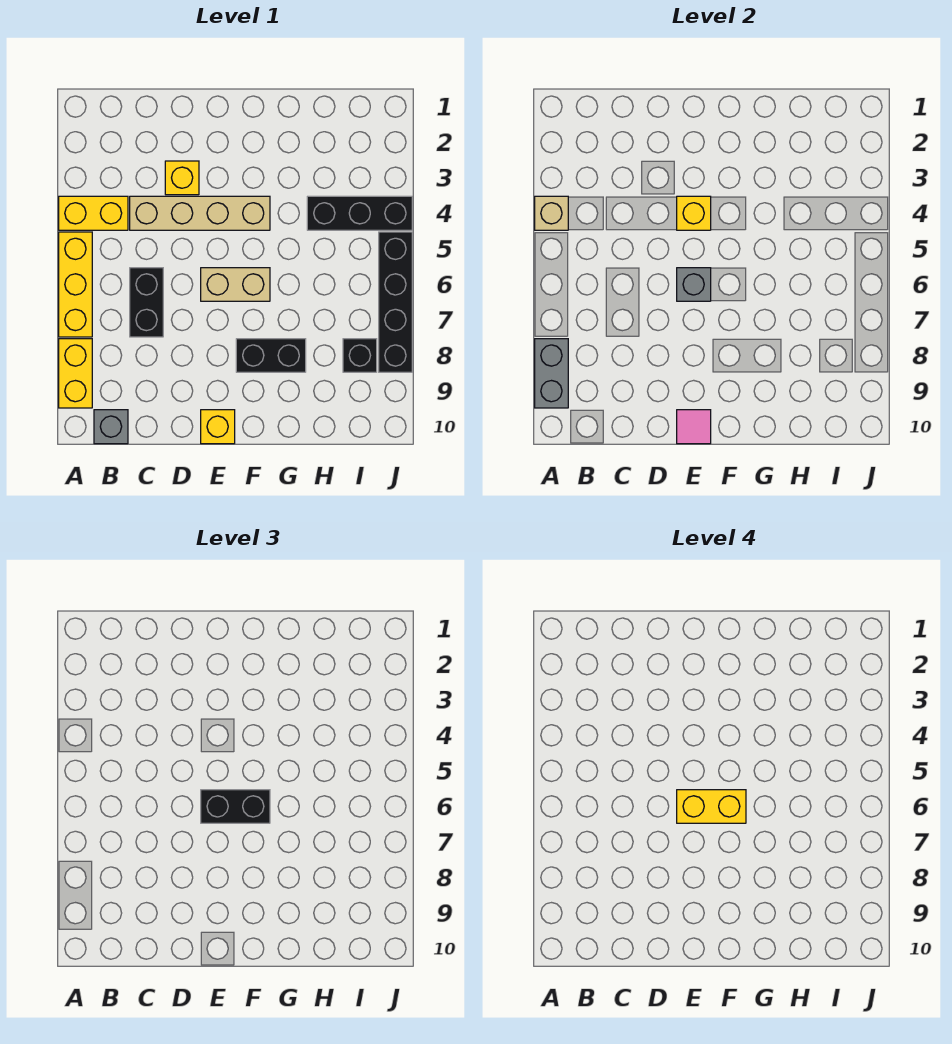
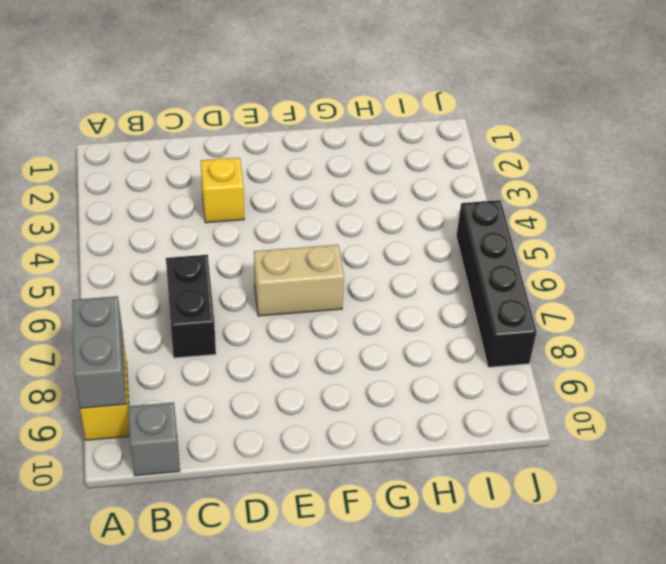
none -> yellow brick A4:B4 level 1
none -> yellow brick A5:A7 level 1
none -> tan brick C4:F4 level 1

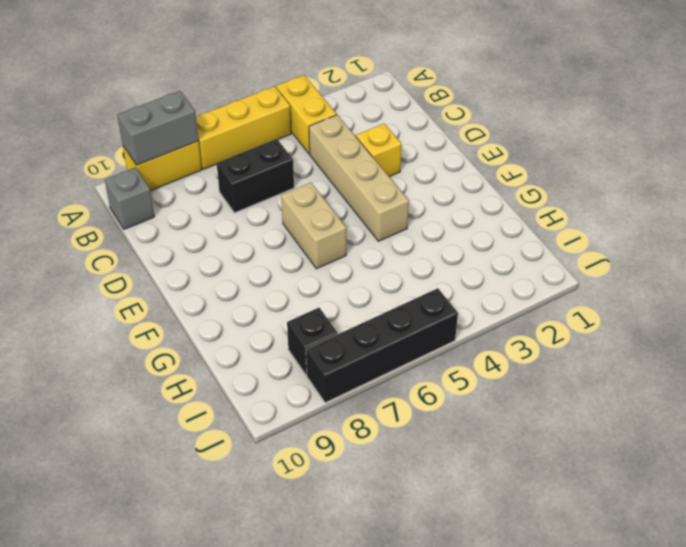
none -> yellow brick E10 level 1
none -> black brick F8:G8 level 1
none -> black brick H4:J4 level 1

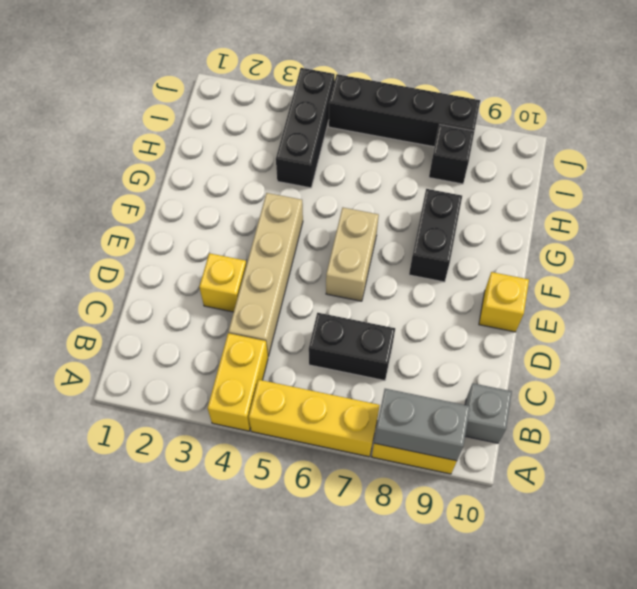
none -> tan brick A4 level 2
none -> yellow brick E4 level 2
none -> grey brick E6 level 2

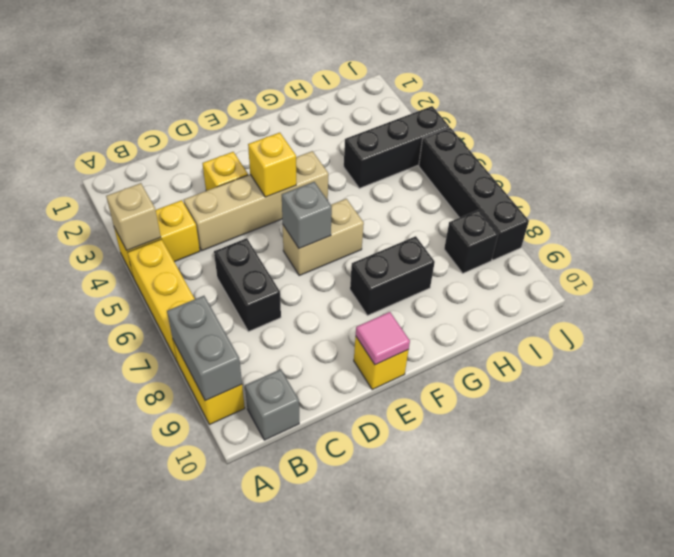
none -> black brick E6:F6 level 3
none -> yellow brick E6:F6 level 4

